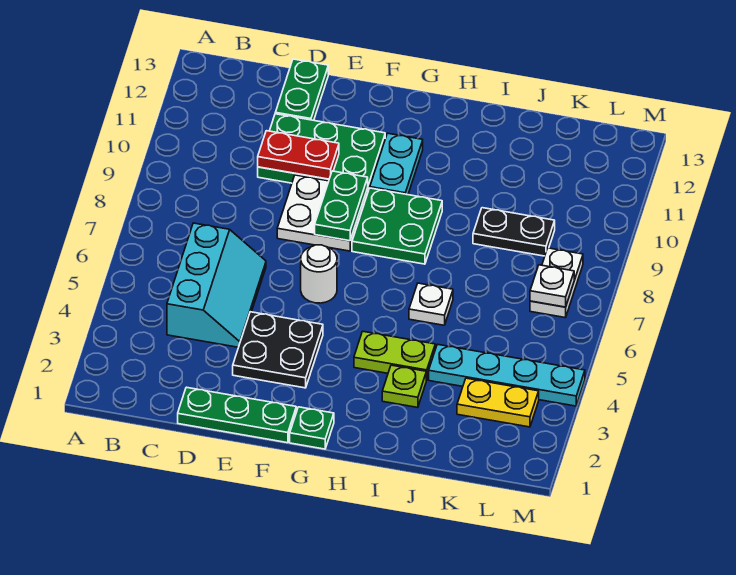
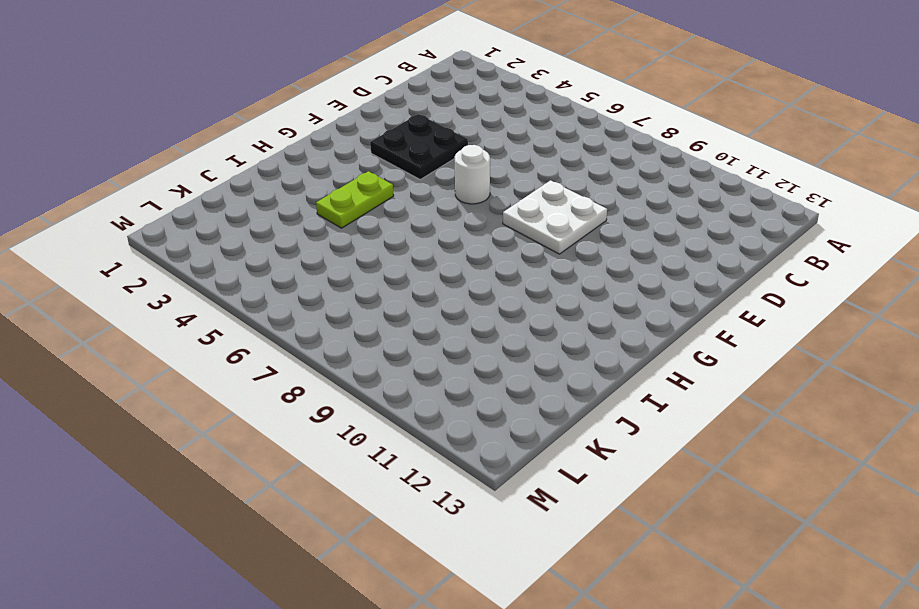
none -> cyan slope C4:D6 level 1 top C
none -> green plate D1:F1 level 1
none -> green plate D10:F11 level 1

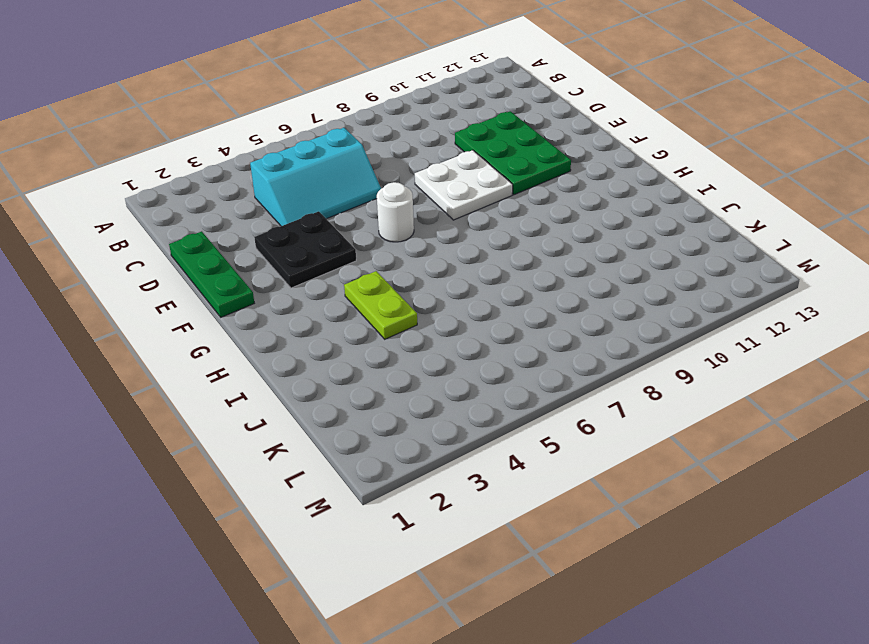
none -> green plate D12:D13 level 1
none -> green plate G1 level 1
none -> green plate G8:H9 level 1

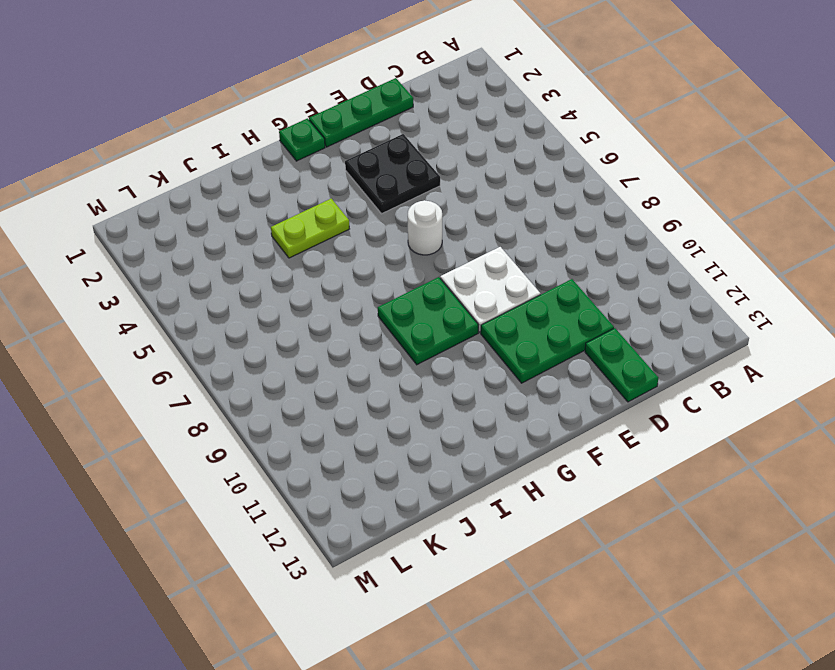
none -> cyan slope C4:D6 level 1 top C
none -> cyan plate G10:G11 level 1
none -> lime plate I3 level 1

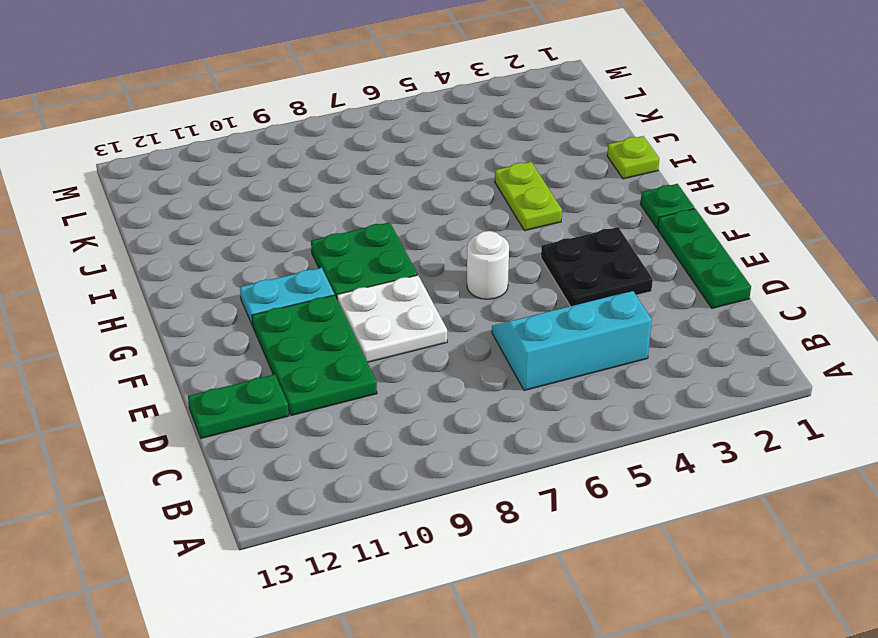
lime plate I1 level 1 -> lime plate I3 level 1
none -> white plate I6 level 1
none -> cyan plate J4:M4 level 1
none -> black plate J9:K9 level 1

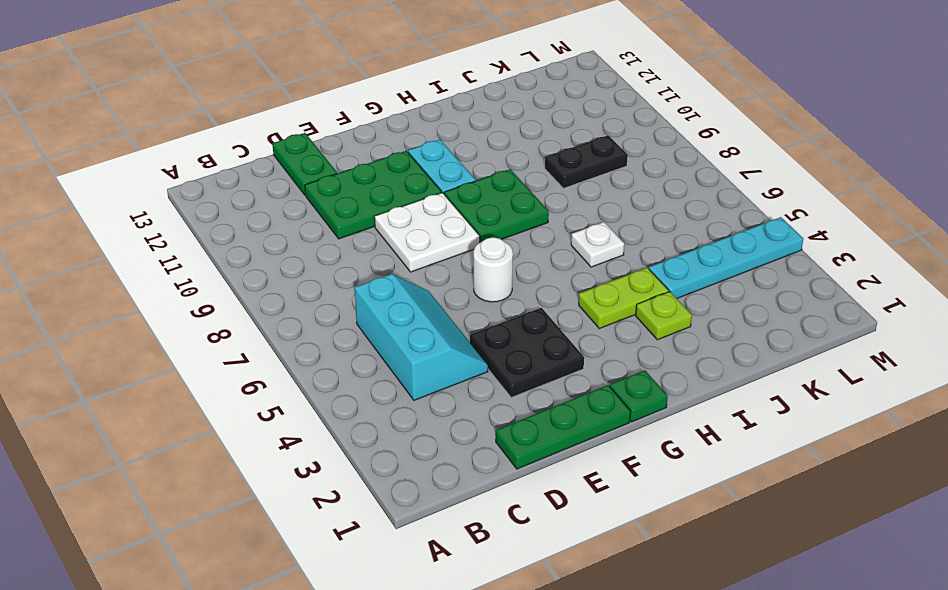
none -> yellow plate K3:L3 level 1
none -> white plate L7:L8 level 1
none -> red plate D10:E10 level 2

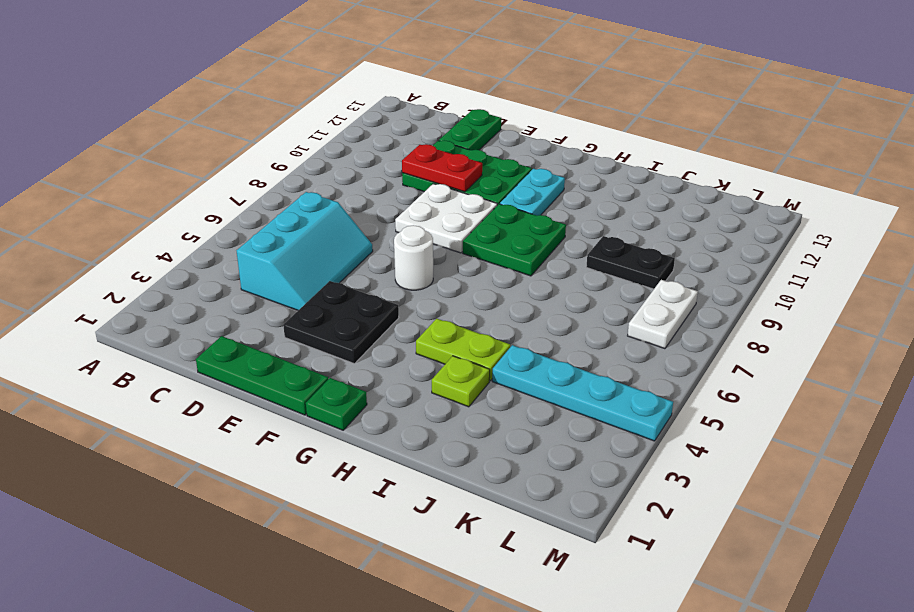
none -> white plate I6 level 1
none -> yellow plate K3:L3 level 1
none -> green plate F8:F9 level 2

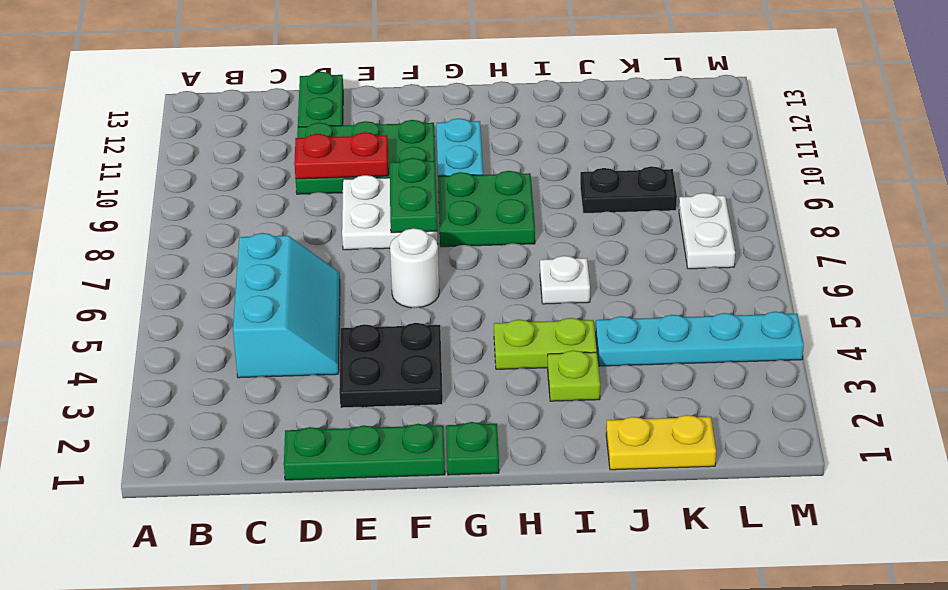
yellow plate J1:K1 level 1 -> yellow plate K3:L3 level 1
none -> white plate L7 level 2

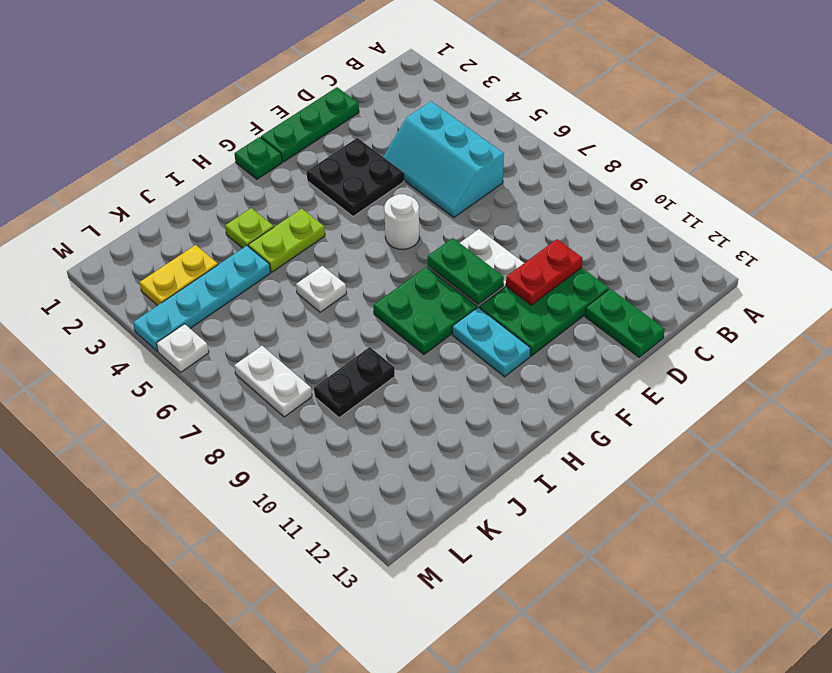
white plate M5 level 1 -> white plate L7 level 2

